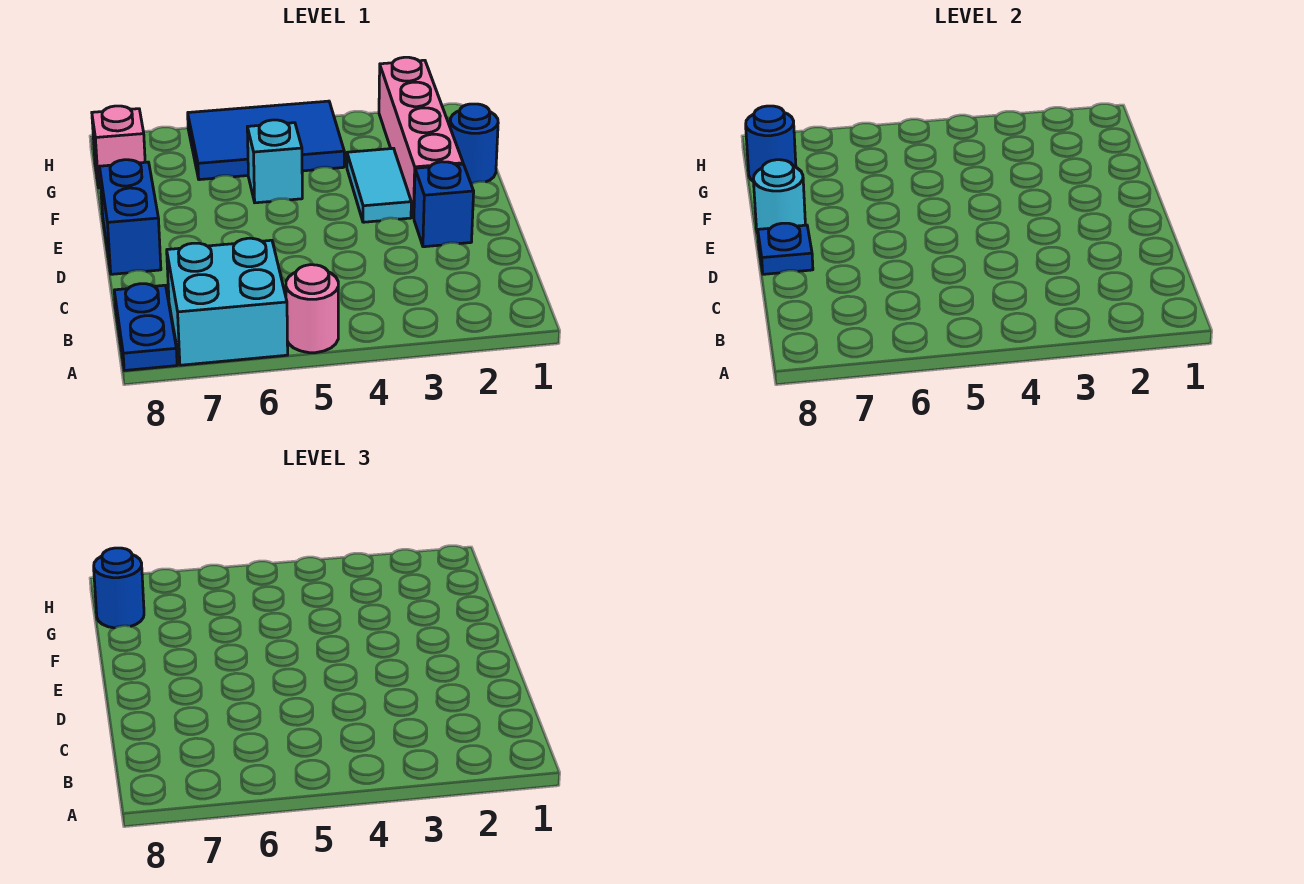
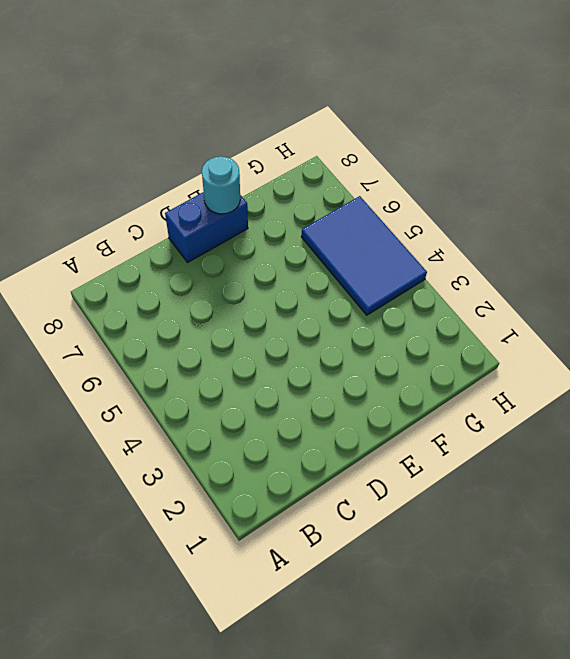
none -> pink round brick A5 level 1
none -> cyan brick A6:B7 level 1
none -> blue plate A8:B8 level 1

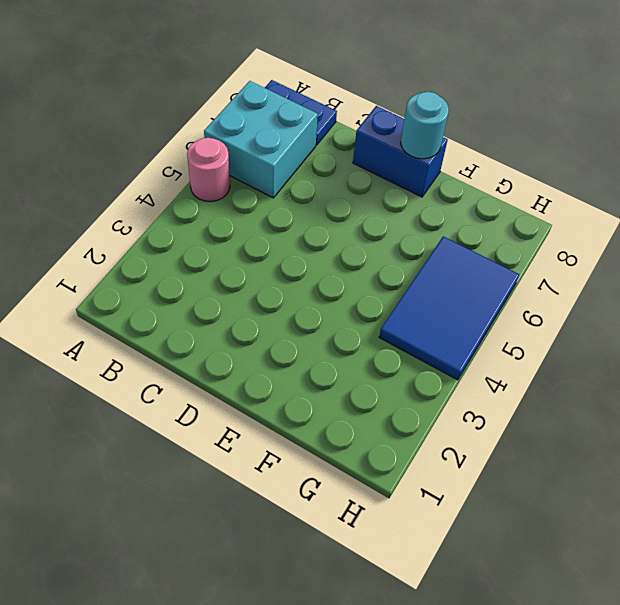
none -> blue brick D2 level 1
none -> pink brick E2:H2 level 1
none -> cyan tile E3:F3 level 1

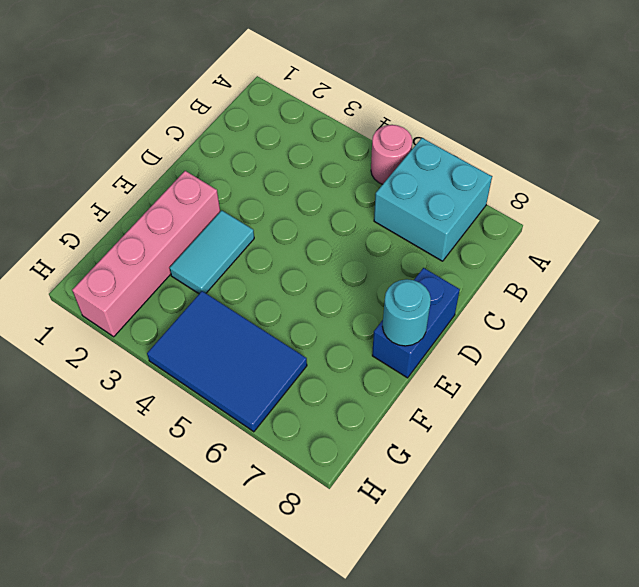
none -> blue plate A8:B8 level 1
none -> blue brick D2 level 1
none -> blue round brick F1 level 1

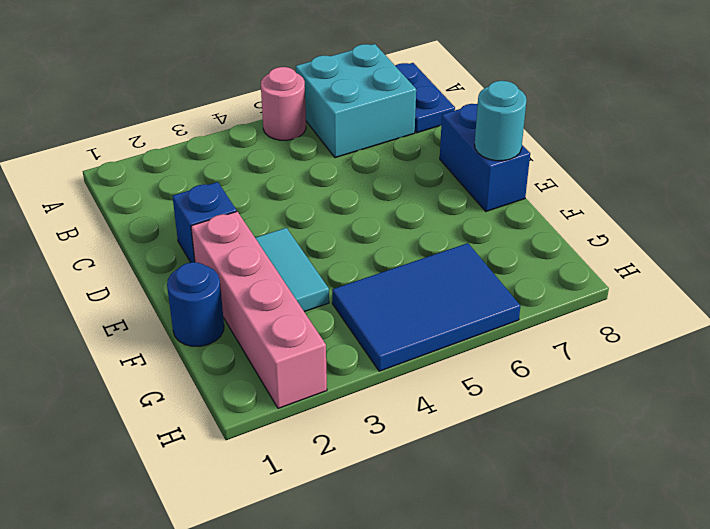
none -> cyan brick F5 level 1
none -> pink brick G8 level 1
none -> blue plate D8 level 2

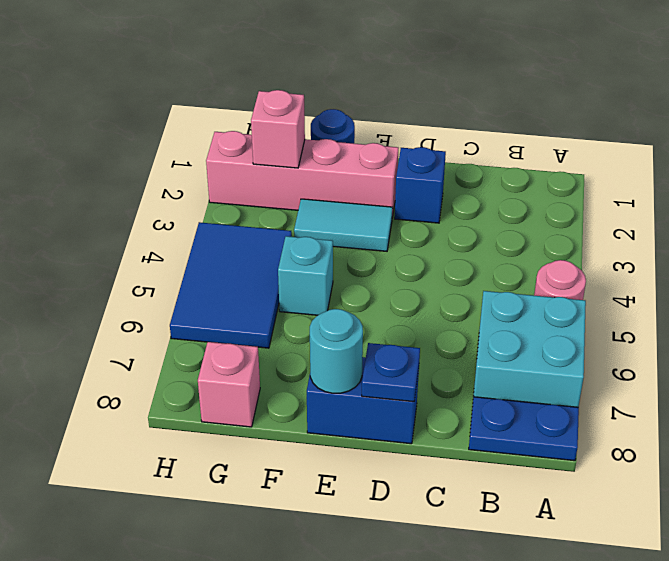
pink brick G2 level 2 -> none
none -> blue round brick G8 level 2
none -> blue round brick G8 level 3

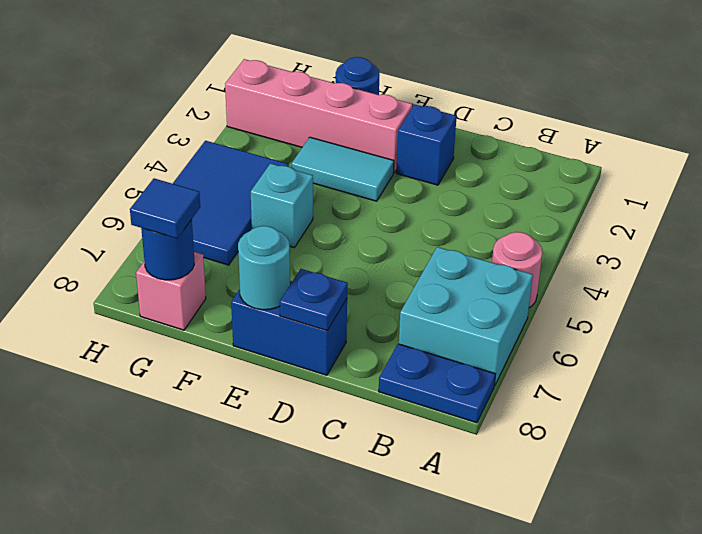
blue tile G8 level 3 -> blue round brick G8 level 3

